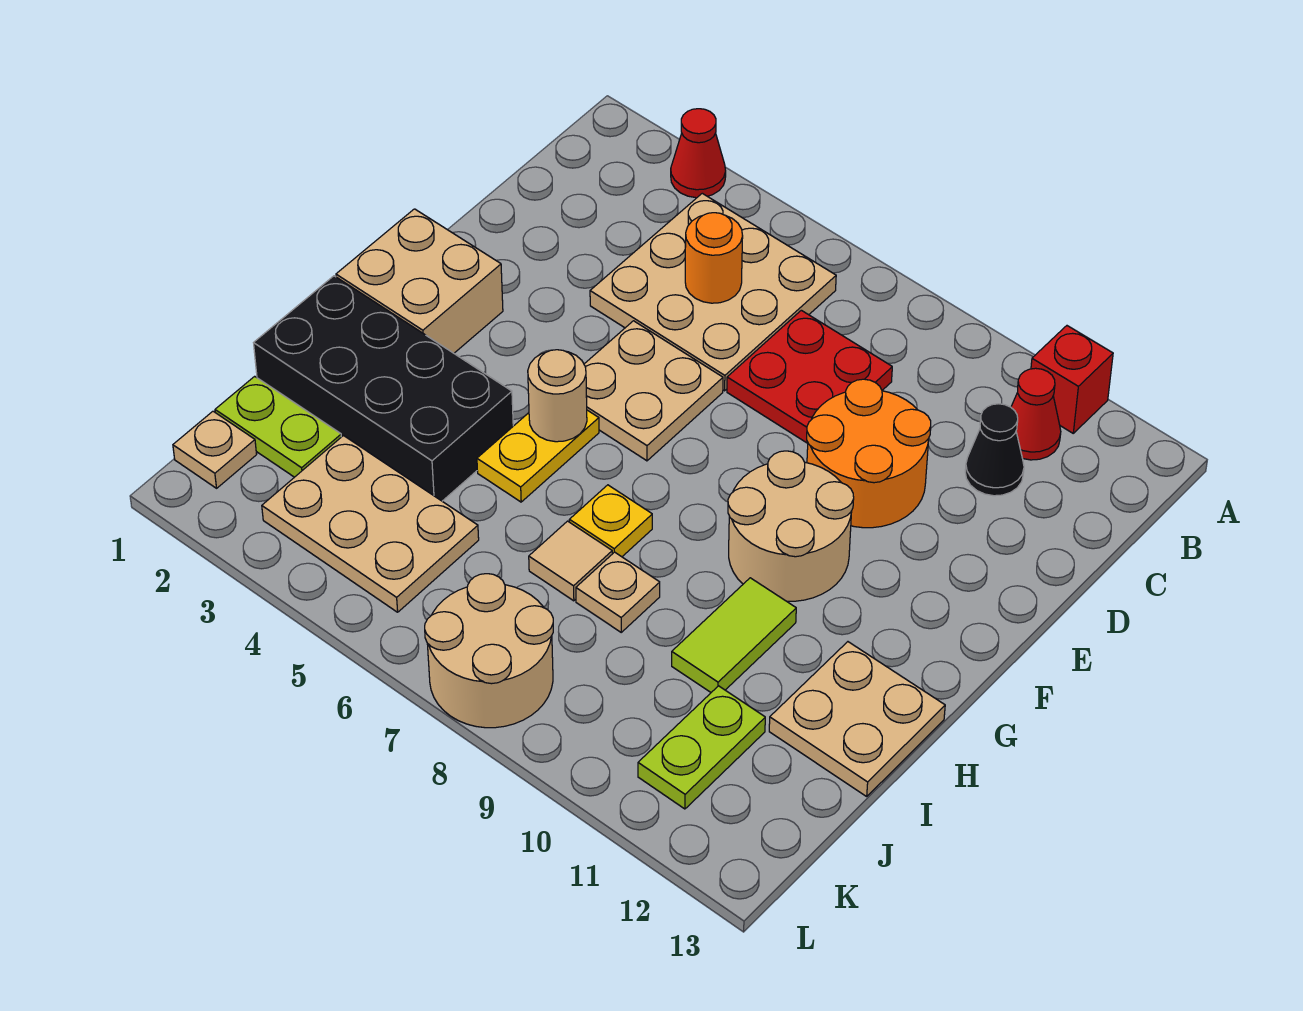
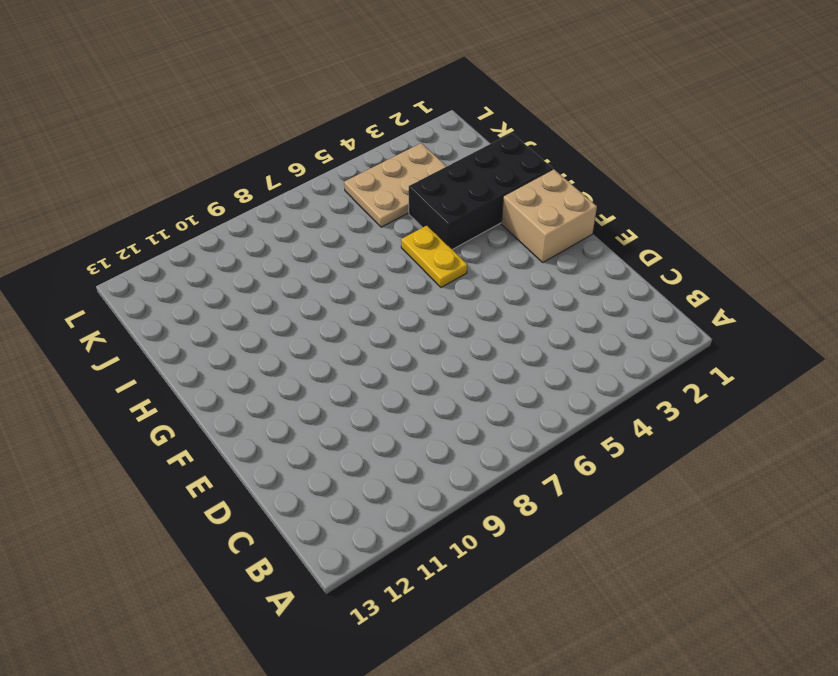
none -> red cone A3 level 1
none -> red brick A11 level 1
none -> tan plate B4:D6 level 1

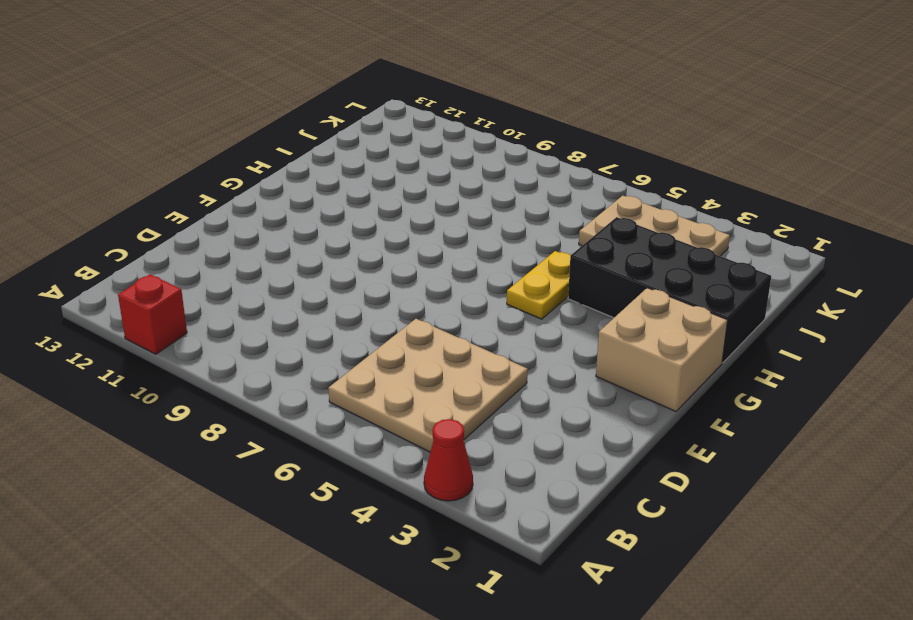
none -> red cone B11 level 1
none -> red plate C7:D8 level 1
none -> black cone C11 level 1

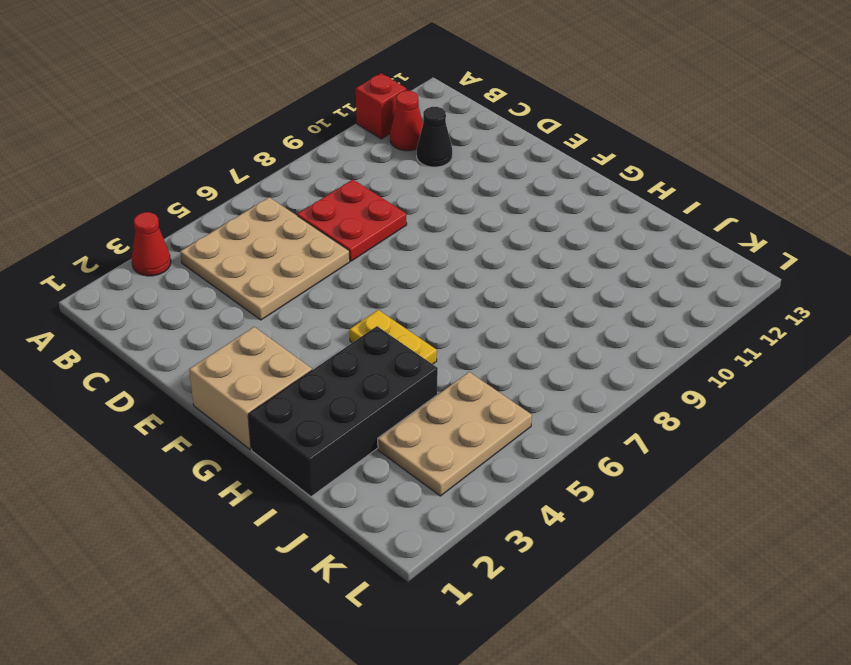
none -> orange round brick D9:E10 level 1
none -> tan plate E5:F6 level 1
none -> tan round brick F9:G10 level 1

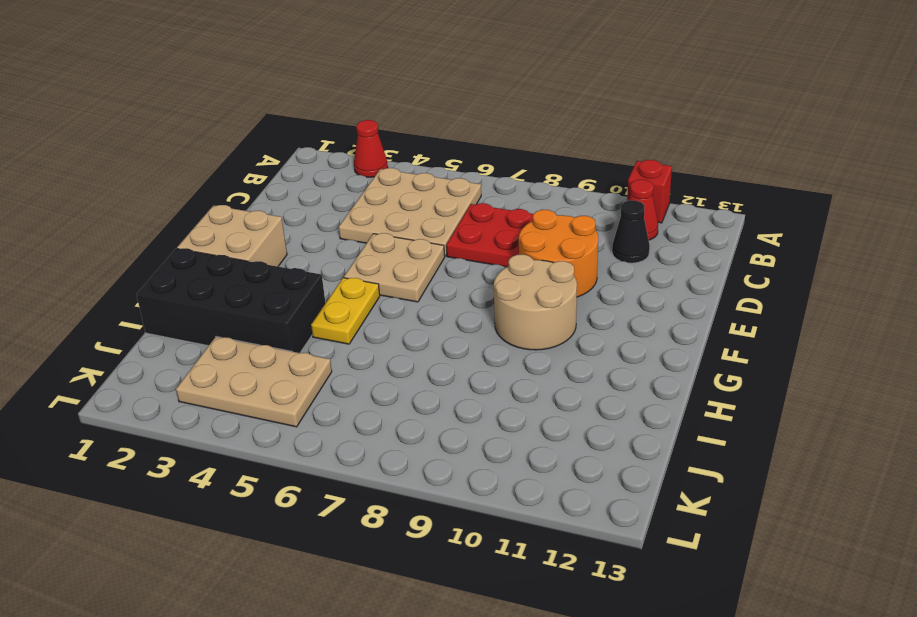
none -> yellow plate H7 level 1
none -> lime tile H10:I10 level 1
none -> tan plate H12:I13 level 1

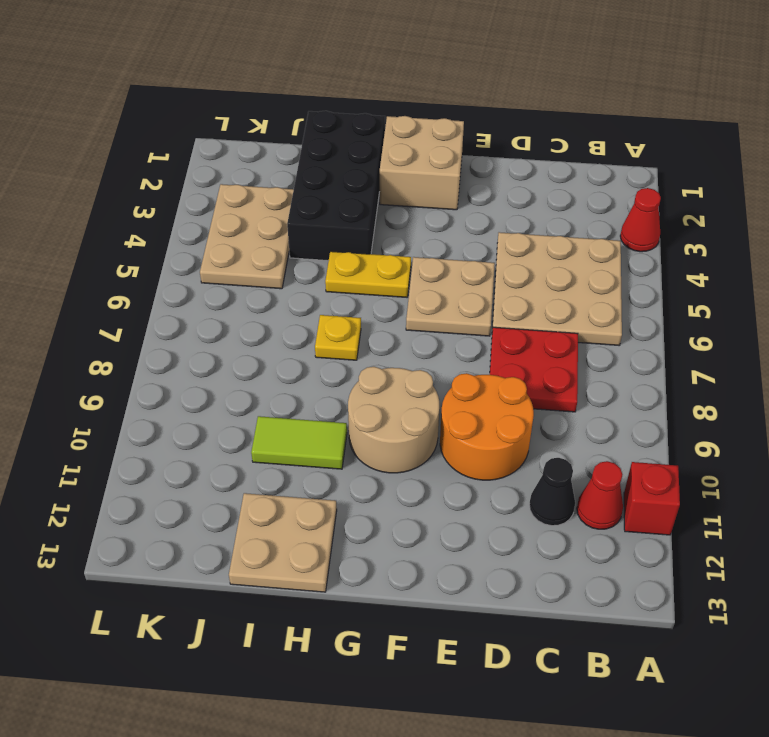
none -> tan tile I7 level 1
none -> tan plate I8 level 1
none -> lime plate J1:J2 level 1

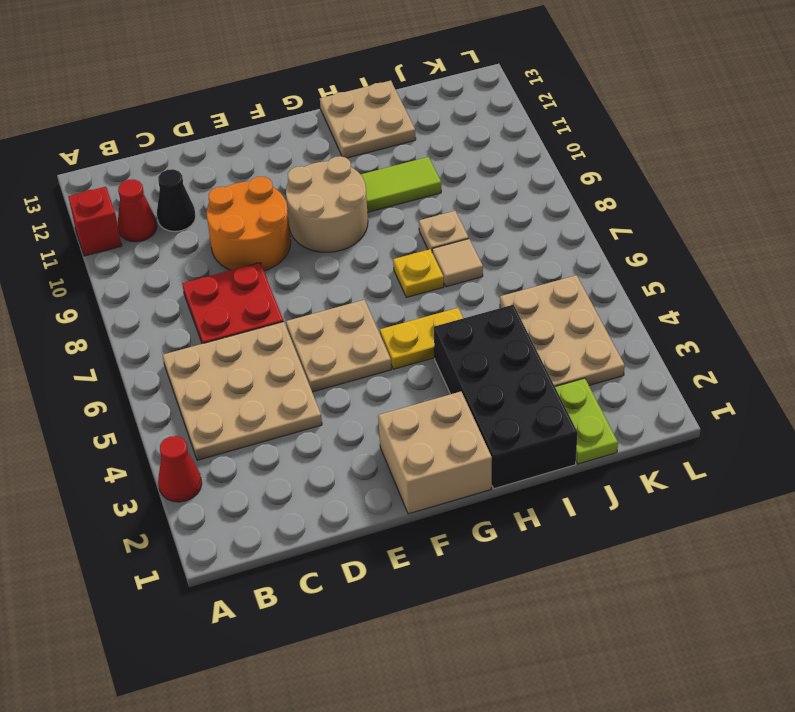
none -> lime plate J11:K11 level 1
none -> tan plate K1 level 1
none -> tan round brick K7:L8 level 1

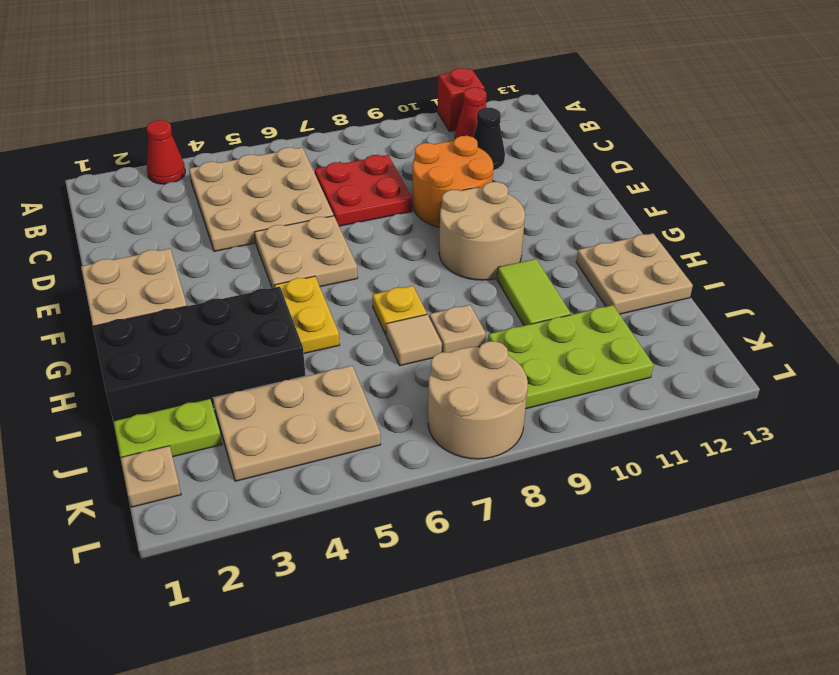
lime plate J9:K11 level 1 -> lime plate J11:K11 level 1
none -> orange round brick C5 level 2
none -> tan round brick G5 level 2

